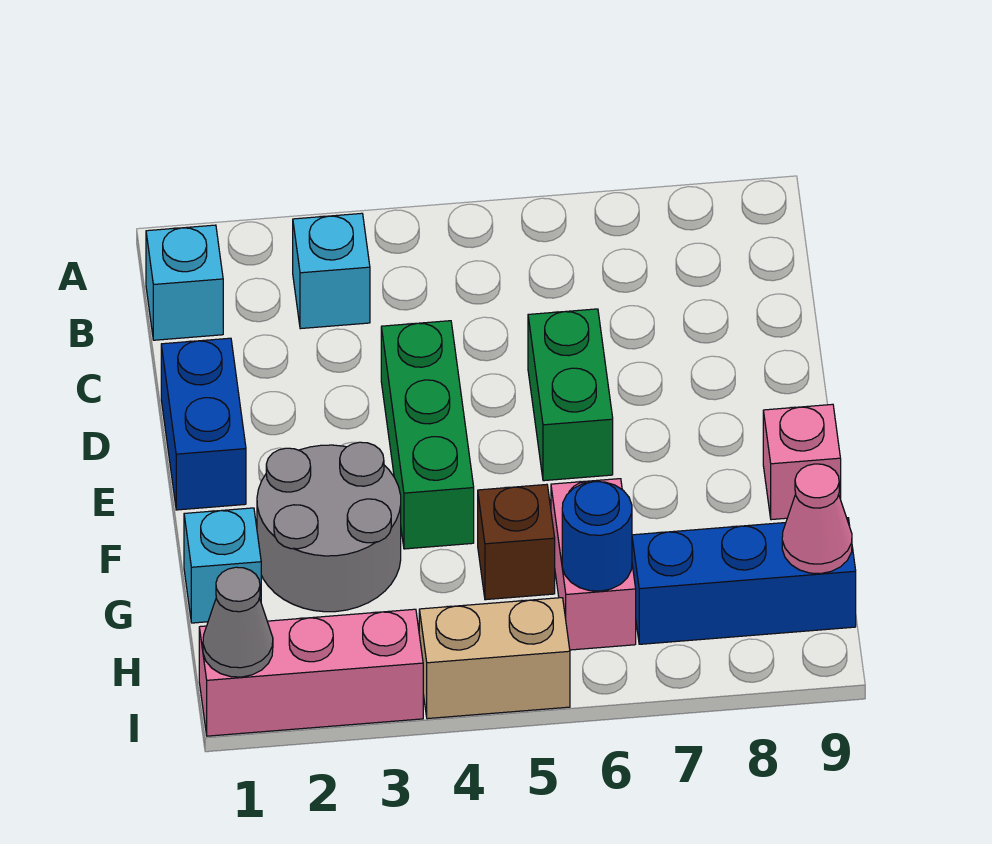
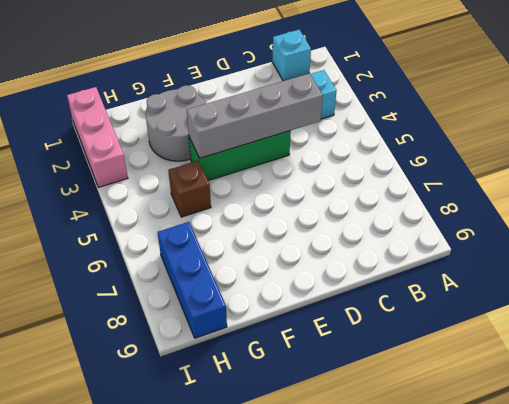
grey brick C4:F4 level 2 -> none
none -> blue brick D1:E1 level 1
none -> green brick D6:E6 level 1
none -> pink brick F9 level 1

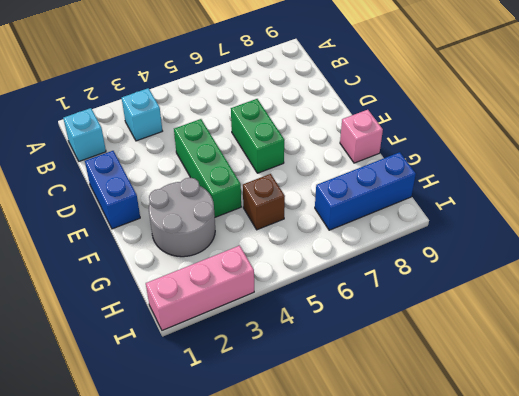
none -> cyan brick G1 level 1
none -> pink brick G6:H6 level 1
none -> tan brick I4:I5 level 1

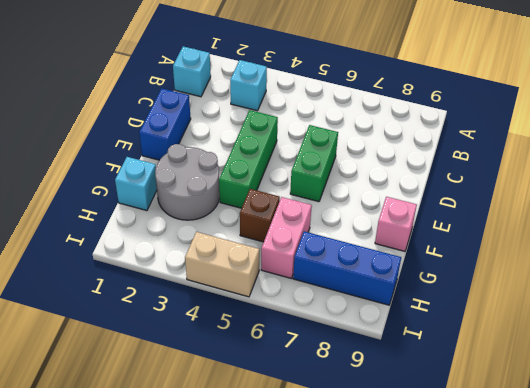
none -> pink brick I1:I3 level 1
none -> blue round brick H6 level 2
none -> pink cone H9 level 2

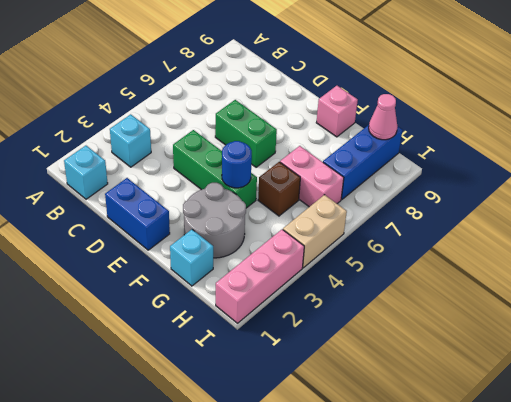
blue round brick F4 level 2 -> blue round brick H6 level 2
none -> grey cone I1 level 2

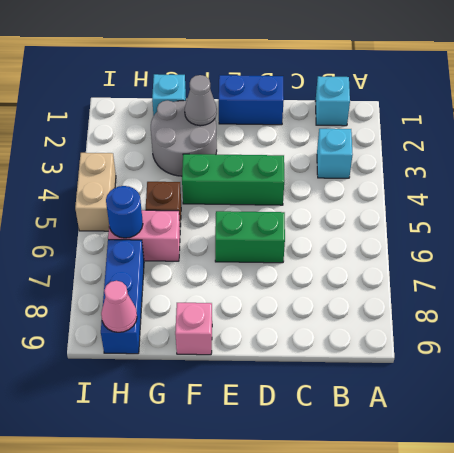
grey cone F2 level 2 -> grey cone I1 level 2
none -> pink brick I1:I3 level 1

